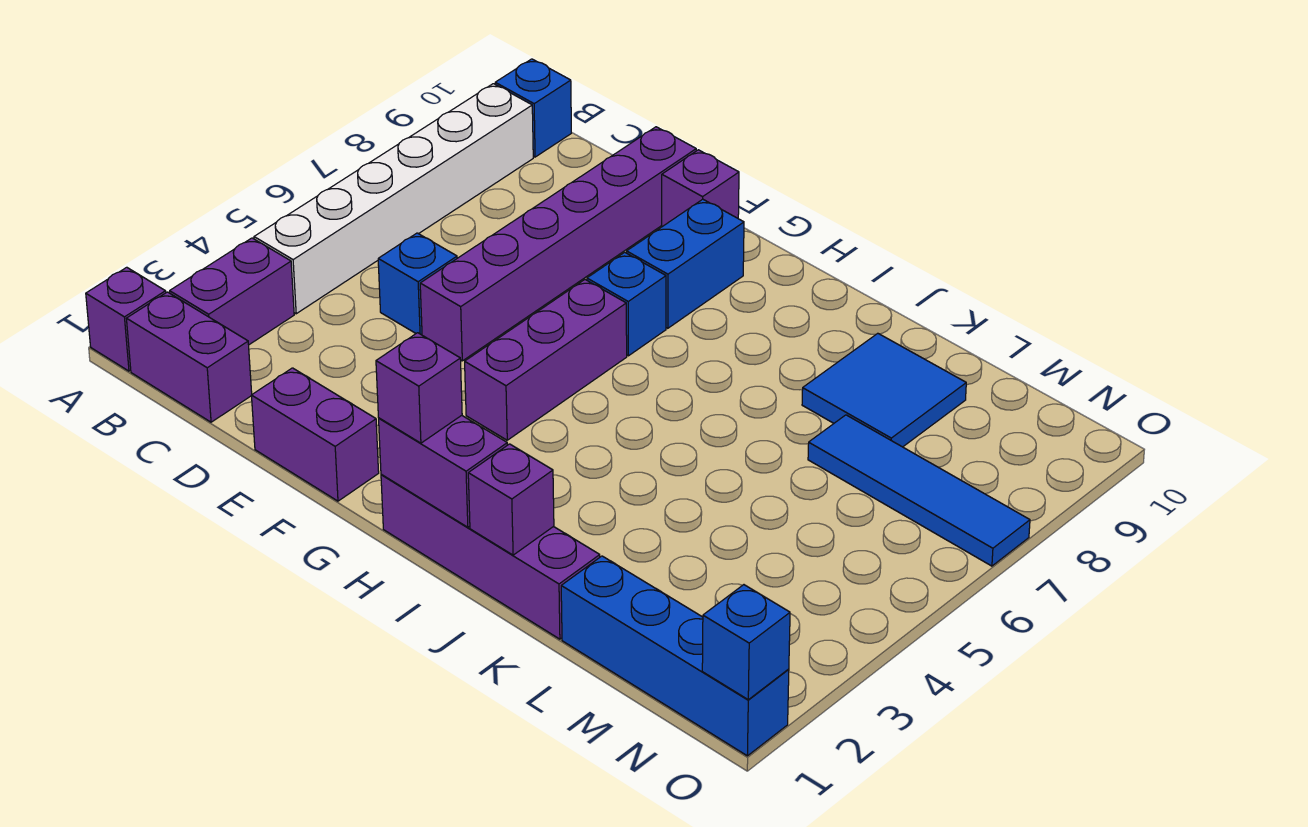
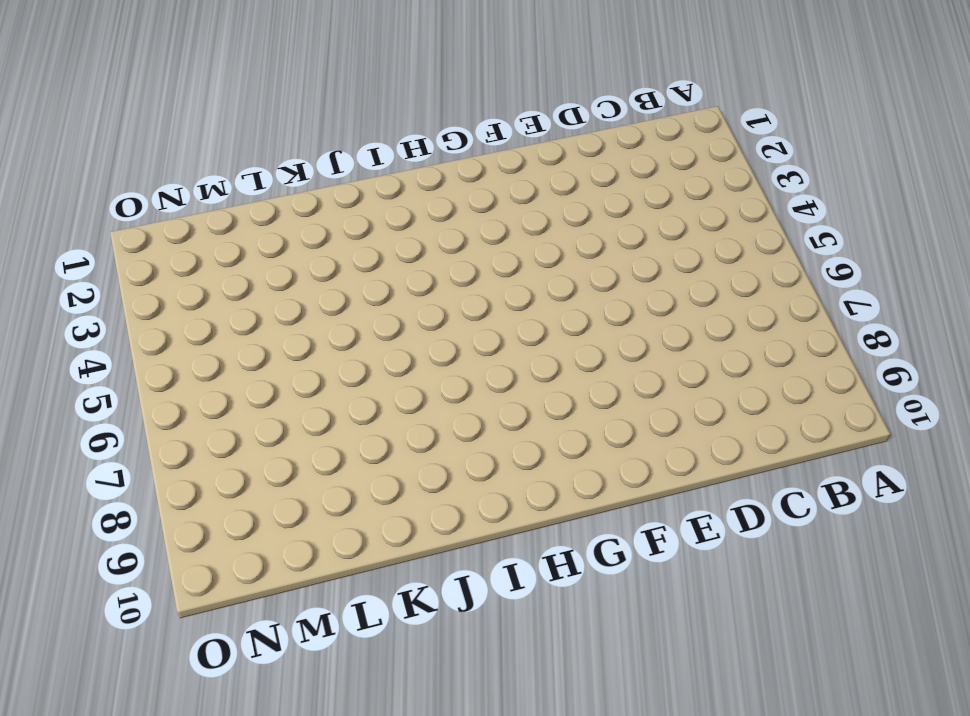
none -> purple brick A1 level 1
none -> purple brick B1:C1 level 1
none -> purple brick B2:B3 level 1

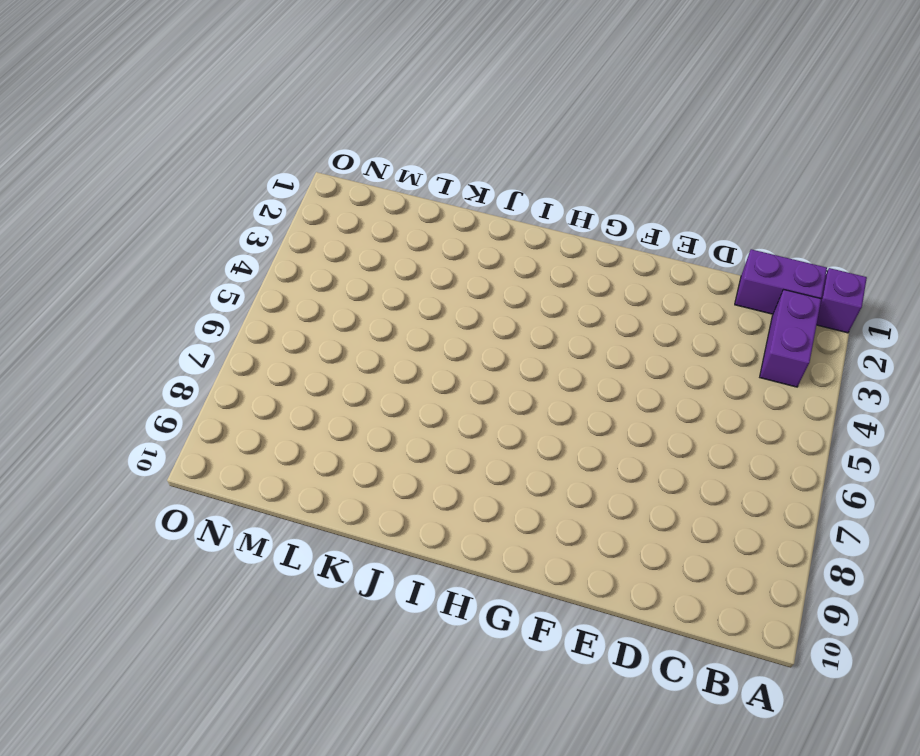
none -> white brick B4:B9 level 1
none -> blue brick B10 level 1
none -> blue brick D5 level 1

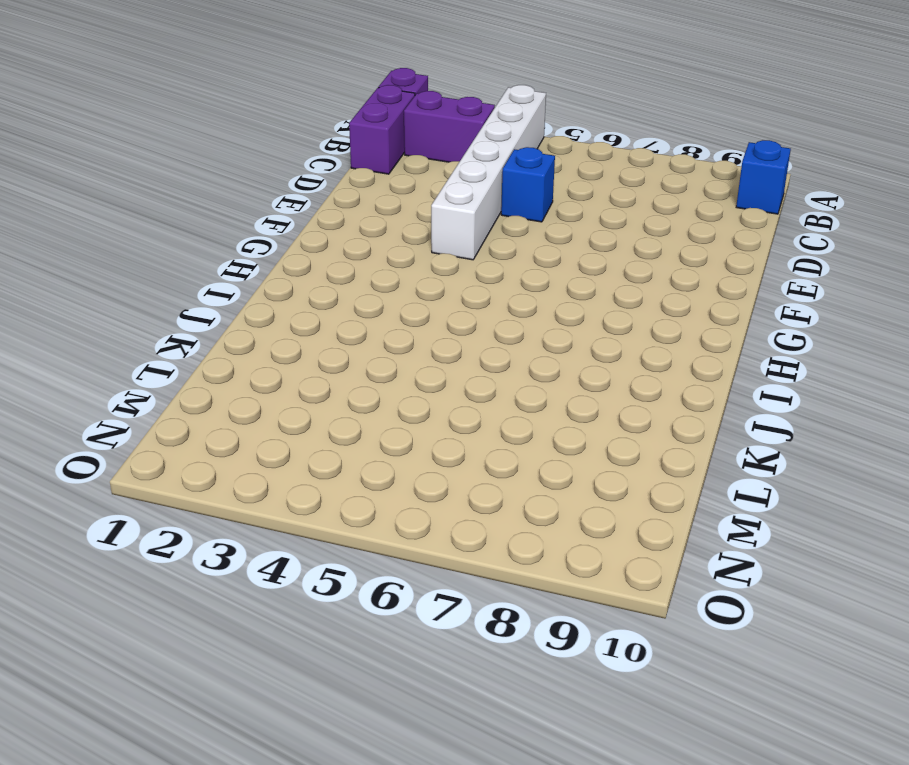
white brick A4:F4 level 1 -> white brick B4:B9 level 1
none -> purple brick E1:F1 level 1
none -> purple brick E5:E10 level 1
none -> purple brick F10 level 1

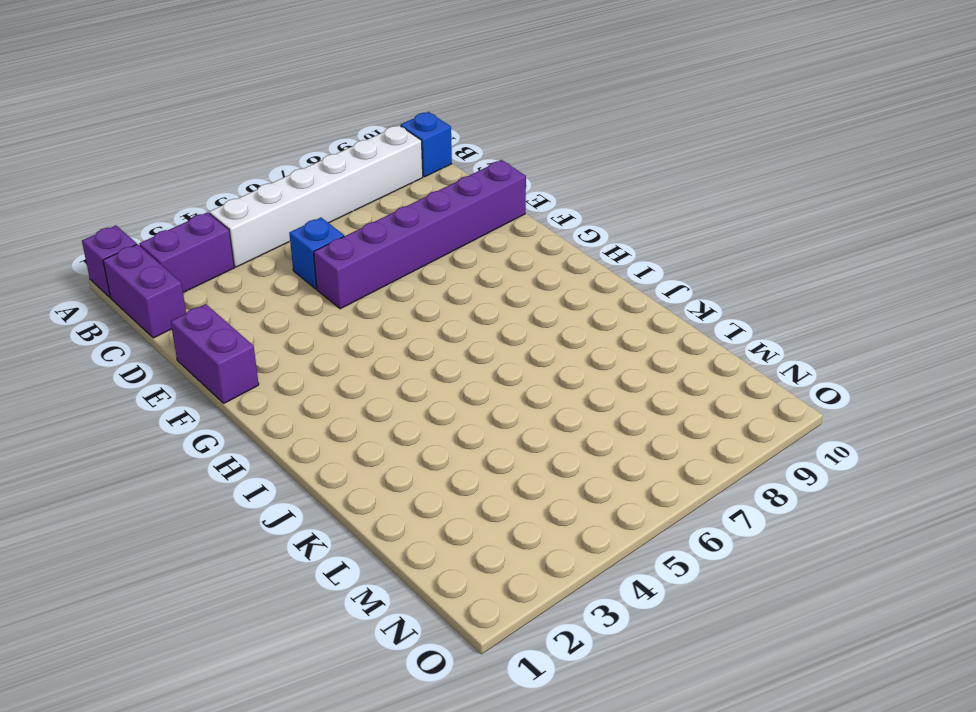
none -> purple brick F10 level 1
none -> purple brick G4:G6 level 1
none -> blue brick G7 level 1

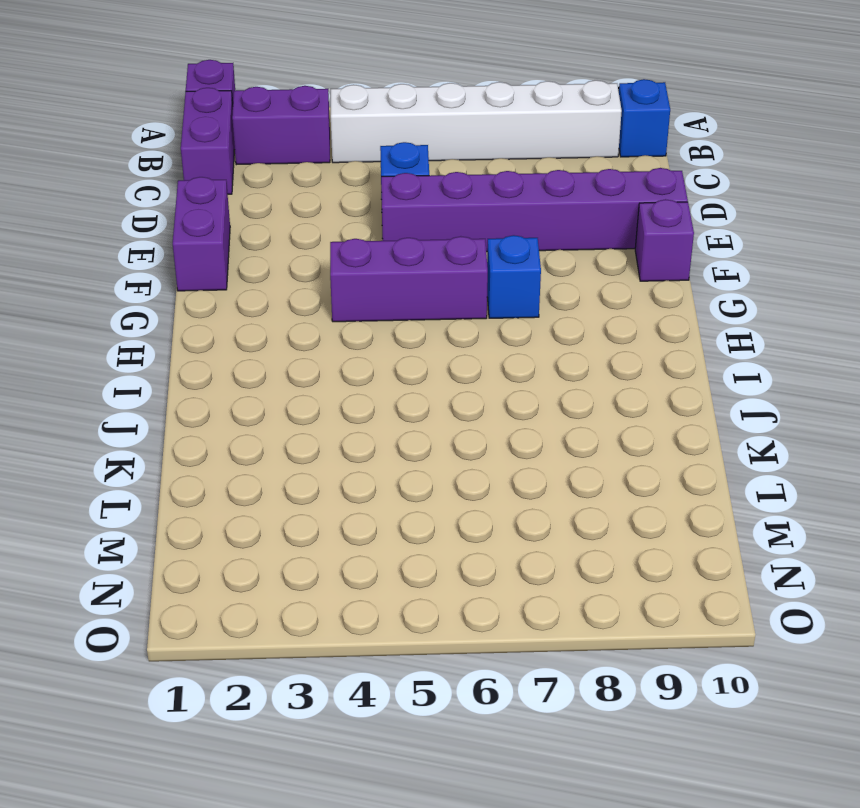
none -> blue brick G8:G9 level 1
none -> purple brick H1:K1 level 1
none -> blue tile K8:L9 level 1

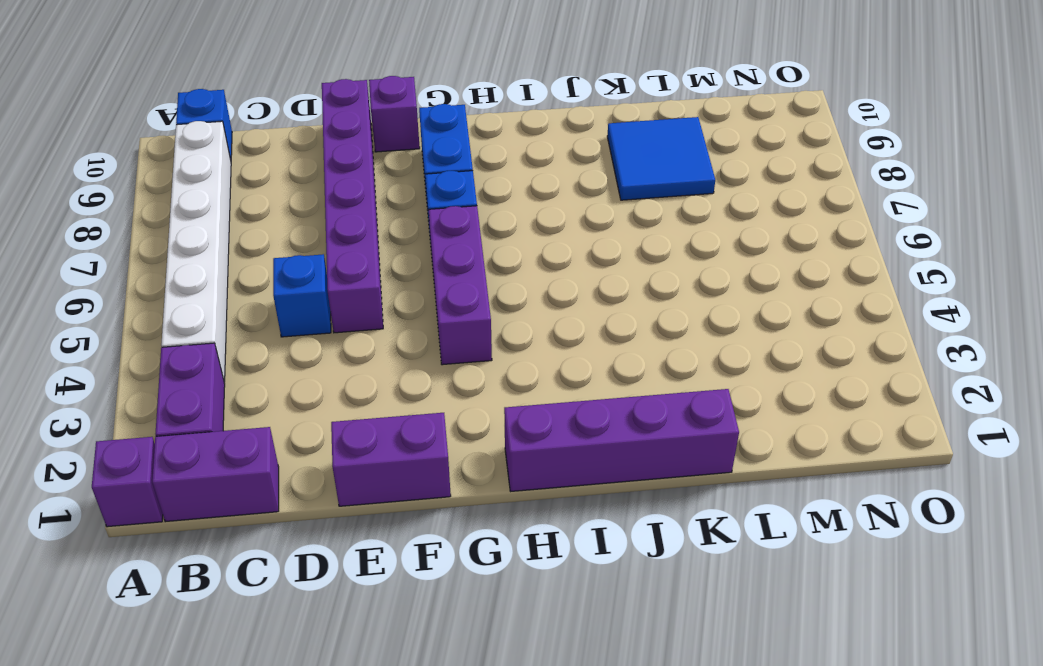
none -> blue brick L1:O1 level 1
none -> blue tile L7:O7 level 1
none -> purple brick H1:I1 level 2

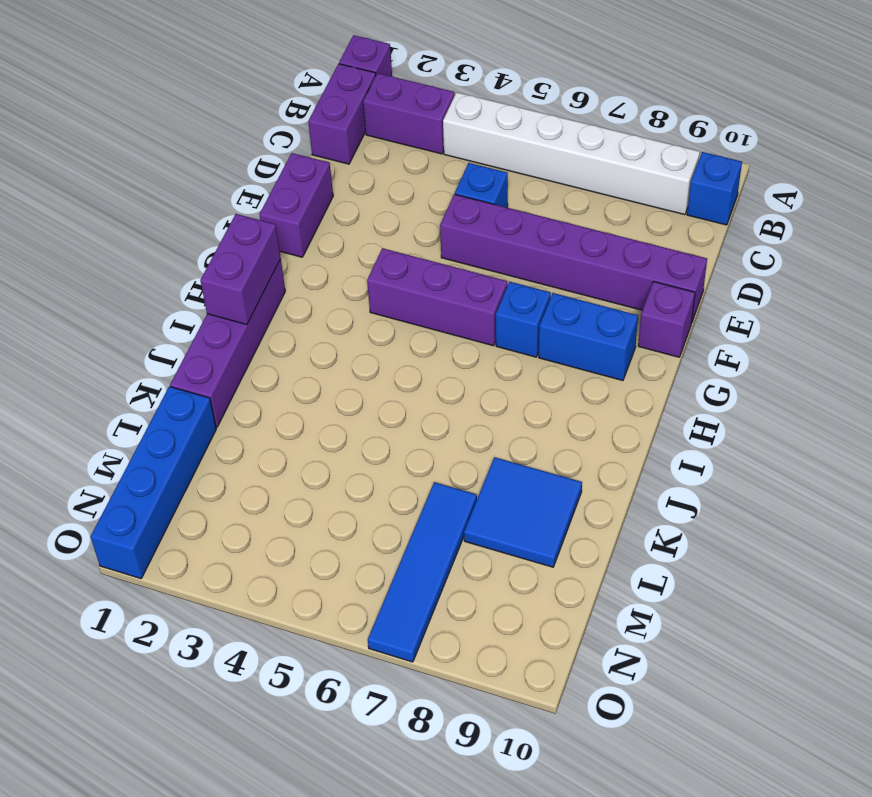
none -> purple brick J1 level 2
none -> blue brick O1 level 2
none -> purple brick H1 level 3

